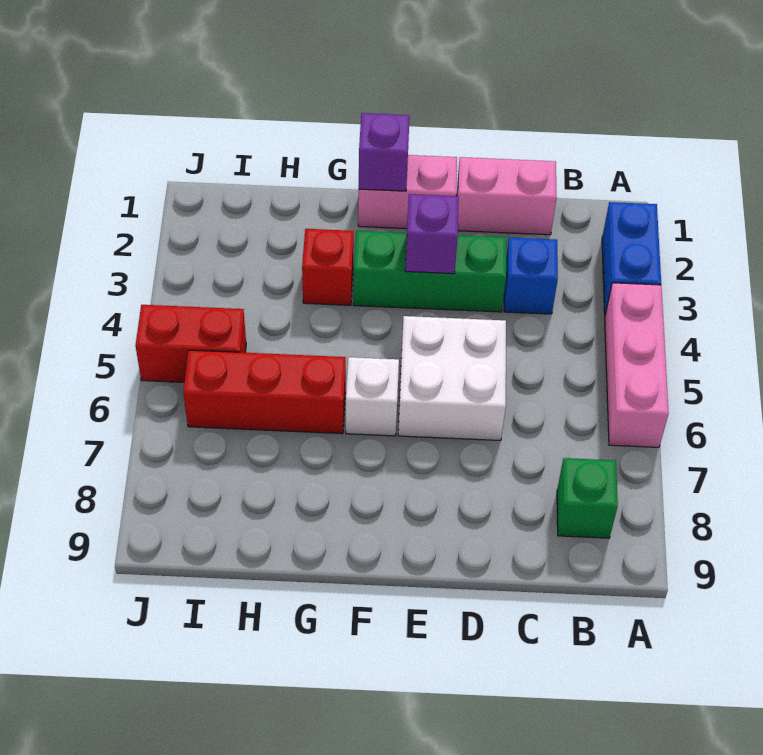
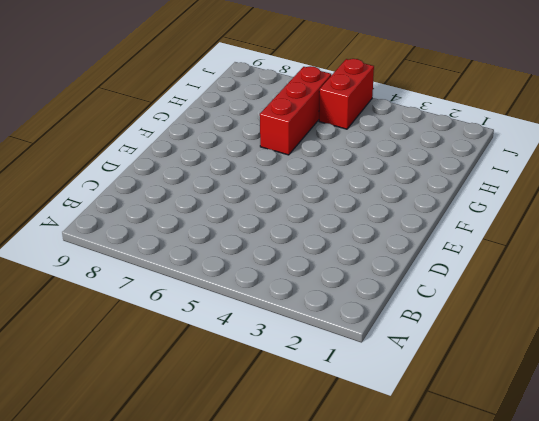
none -> blue brick A2:A3 level 1
none -> pink brick A4:A6 level 1
none -> green brick B8 level 1

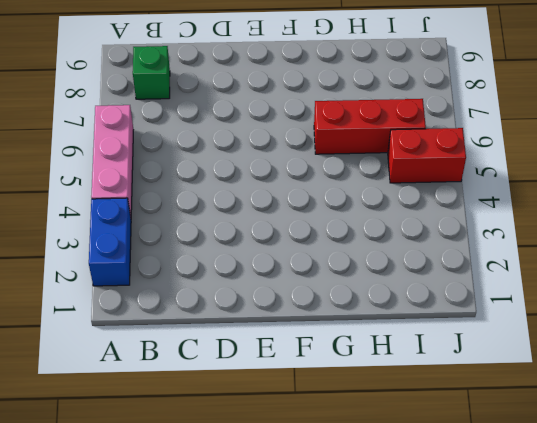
none -> pink brick C1:D1 level 1
none -> blue brick C3 level 1
none -> green brick D3:F3 level 1

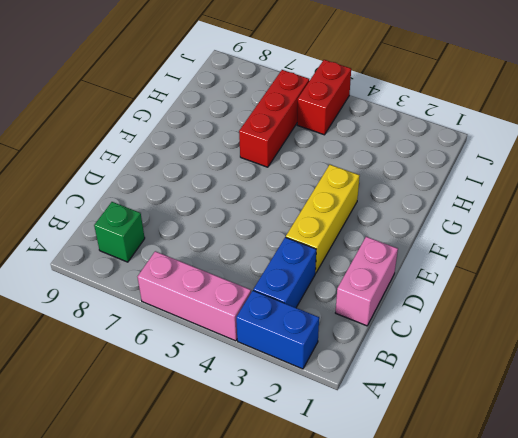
blue brick B3:C3 level 1 -> blue brick C3 level 1
yellow brick D3:F3 level 1 -> green brick D3:F3 level 1
none -> white brick D5:E6 level 1
none -> pink brick E1:F1 level 1
none -> white brick F6 level 1

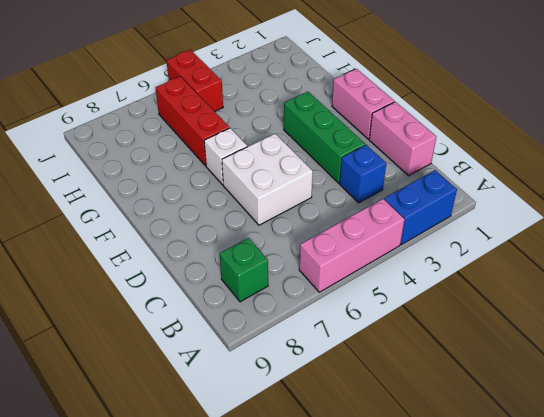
none -> red brick G3 level 1
none -> purple brick E3 level 2
none -> purple brick F1 level 2

